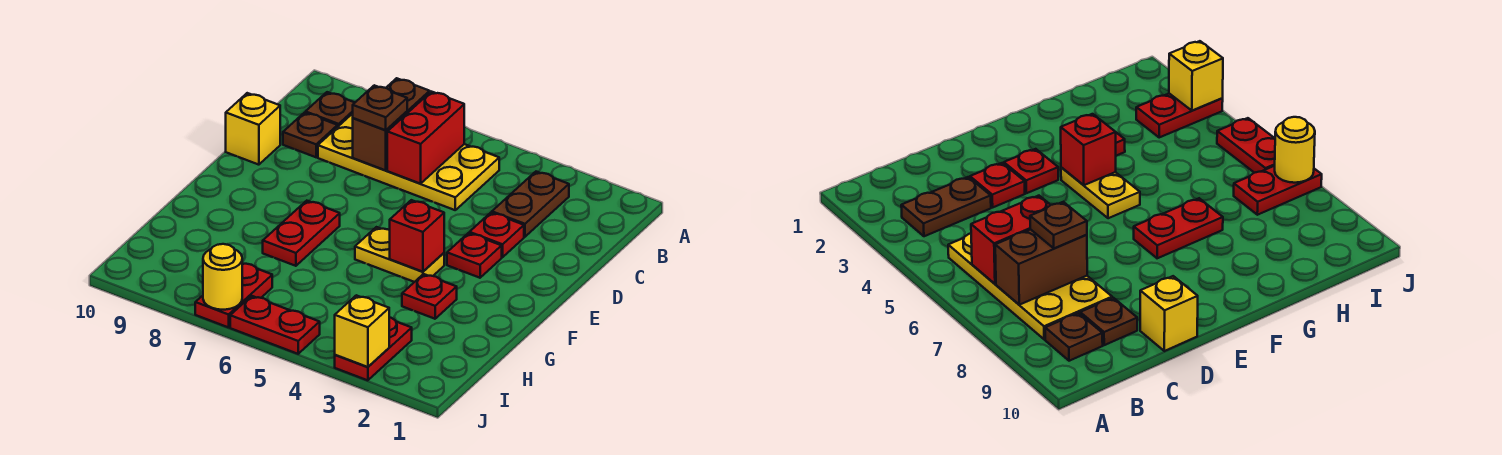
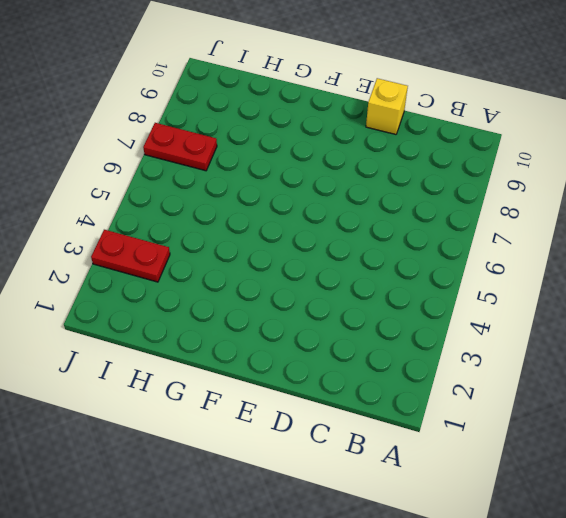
none -> brown plate B3:C3 level 1
none -> yellow plate B5:C8 level 1
none -> brown plate B9 level 1

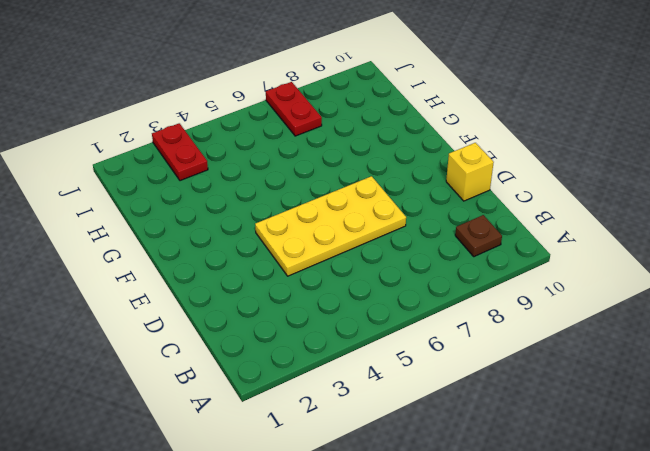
yellow plate D4:E7 level 1 -> yellow plate B5:C8 level 1
none -> brown plate B3:C3 level 1
none -> brown plate C9 level 1
none -> red plate D3 level 1

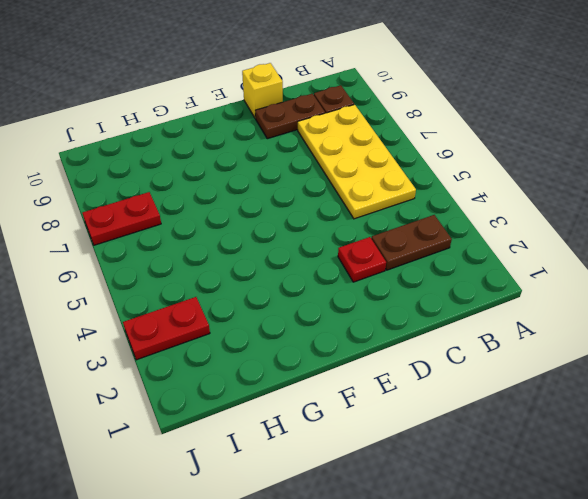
brown plate C9:D9 level 1 -> brown plate C9 level 1
none -> red plate E3 level 1
none -> yellow plate F4:F5 level 1
none -> red plate F7:G7 level 1

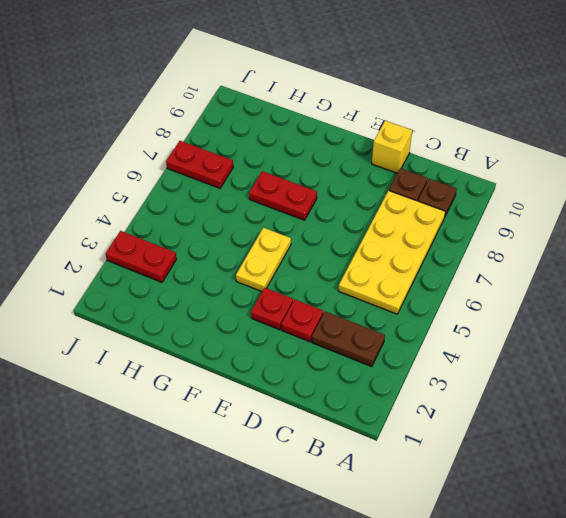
none -> red plate G3 level 1
none -> red plate J5:J6 level 1
none -> red brick B6:C6 level 2

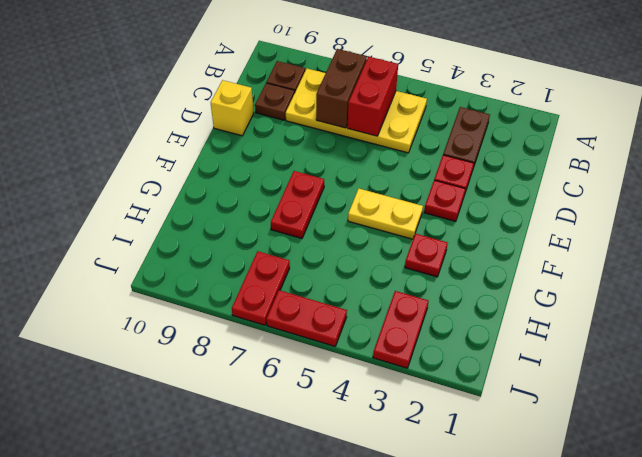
none -> red brick F4 level 2
none -> yellow brick J3 level 2
none -> yellow round brick J7 level 2

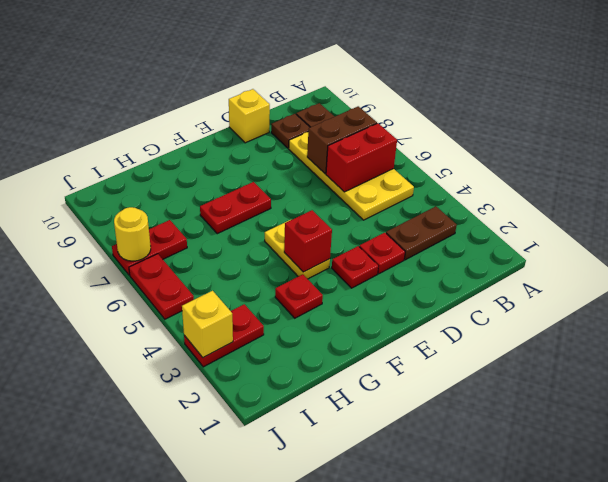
none -> brown plate C7 level 3

